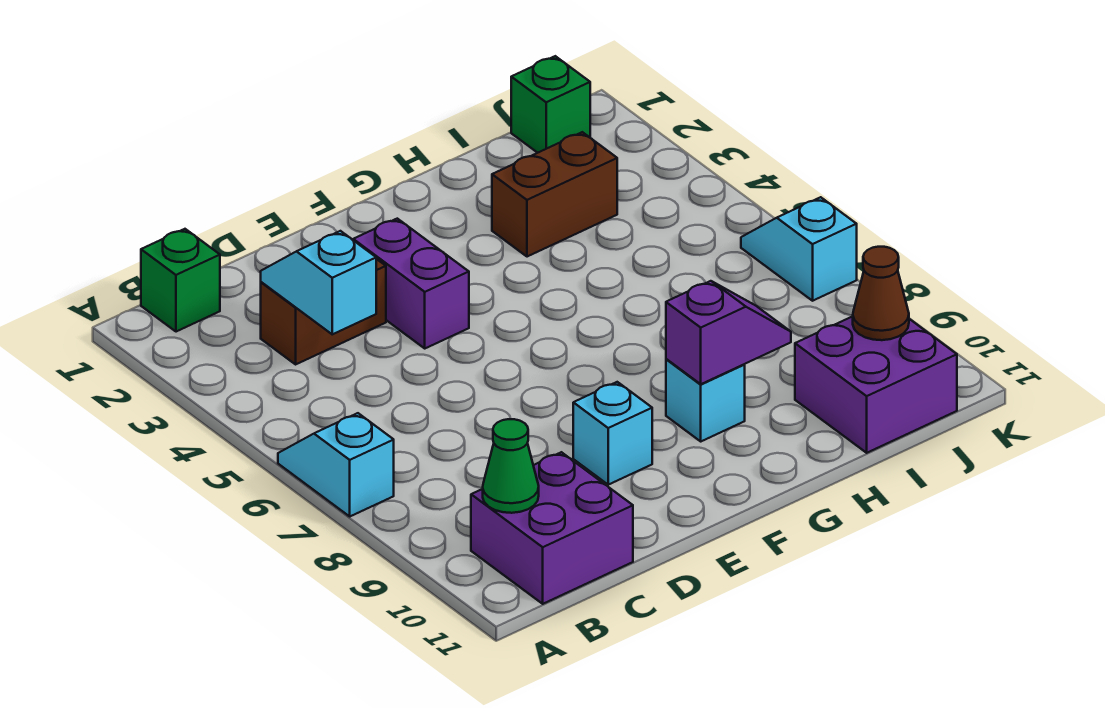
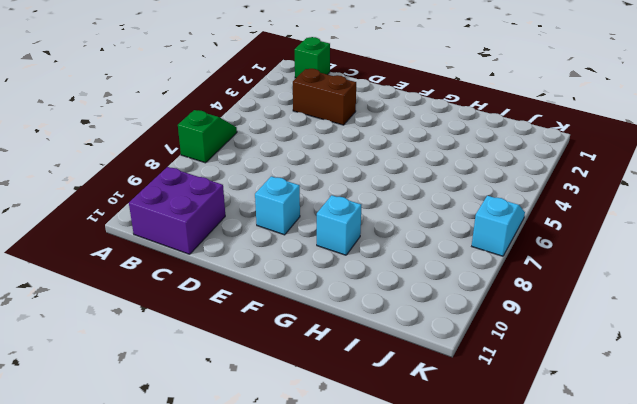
green slope A6:A7 level 1 top 7 -> cyan slope A6:A7 level 1 top 7
none -> purple brick E3:E4 level 1
none -> brown brick H3:I3 level 1
none -> purple brick I10:J11 level 1

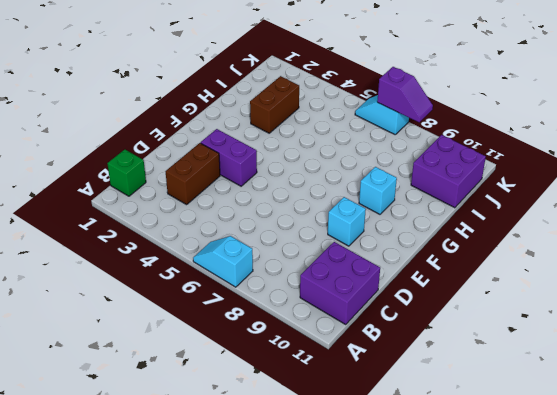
purple slope K7:K8 level 2 top 7 -> purple slope G9:H9 level 2 top G
none -> green brick J1 level 1
none -> green cone B10 level 2
none -> cyan slope C3:C4 level 2 top 4

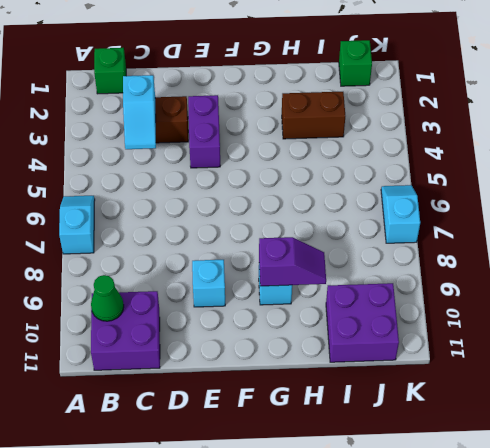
cyan slope C3:C4 level 2 top 3 -> cyan slope C3:C4 level 2 top 4
none -> brown cone J10 level 2

